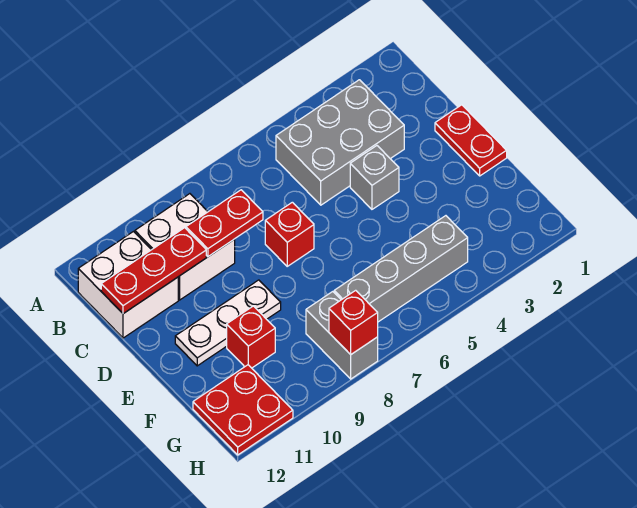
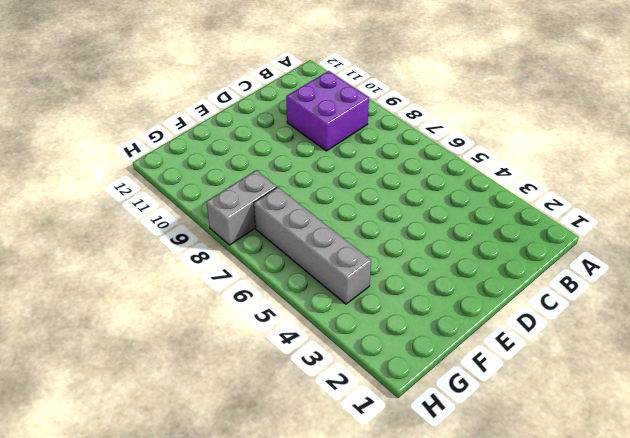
purple brick B9:C10 level 1 -> white brick B9:C10 level 1
none -> grey brick B3:C5 level 1
none -> white brick B11:C12 level 1
none -> red plate D1:E1 level 1

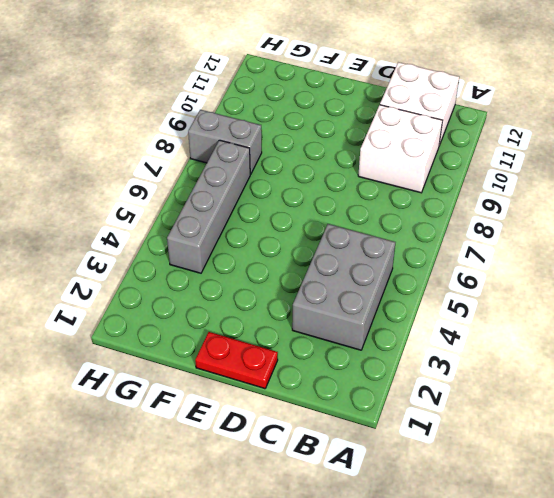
none -> grey brick D4 level 1
none -> red brick D7 level 1
none -> white plate E9:E11 level 1

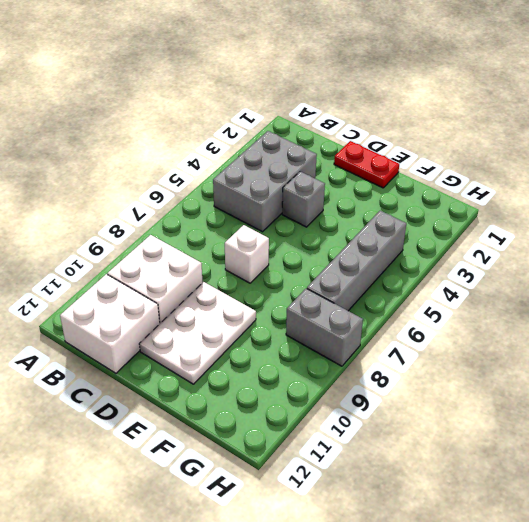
white brick D7 level 1 -> red brick D7 level 1
white plate D9:E11 level 1 -> white plate E9:E11 level 1
none -> red brick F10 level 1
none -> red plate G11:H12 level 1
none -> red plate C8:C9 level 2

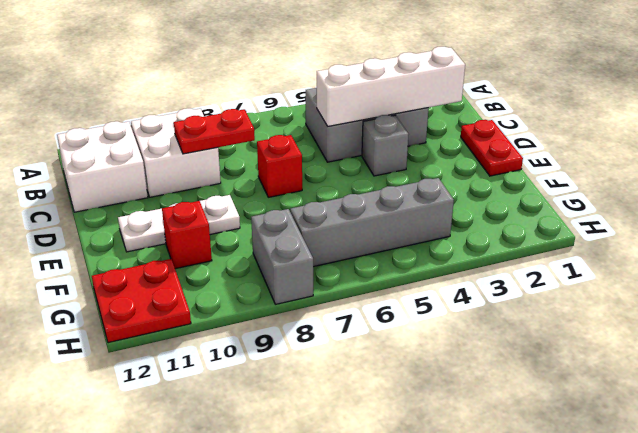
white brick C2:C5 level 2 -> none
none -> red plate C10:C12 level 2
none -> red brick H8 level 2

